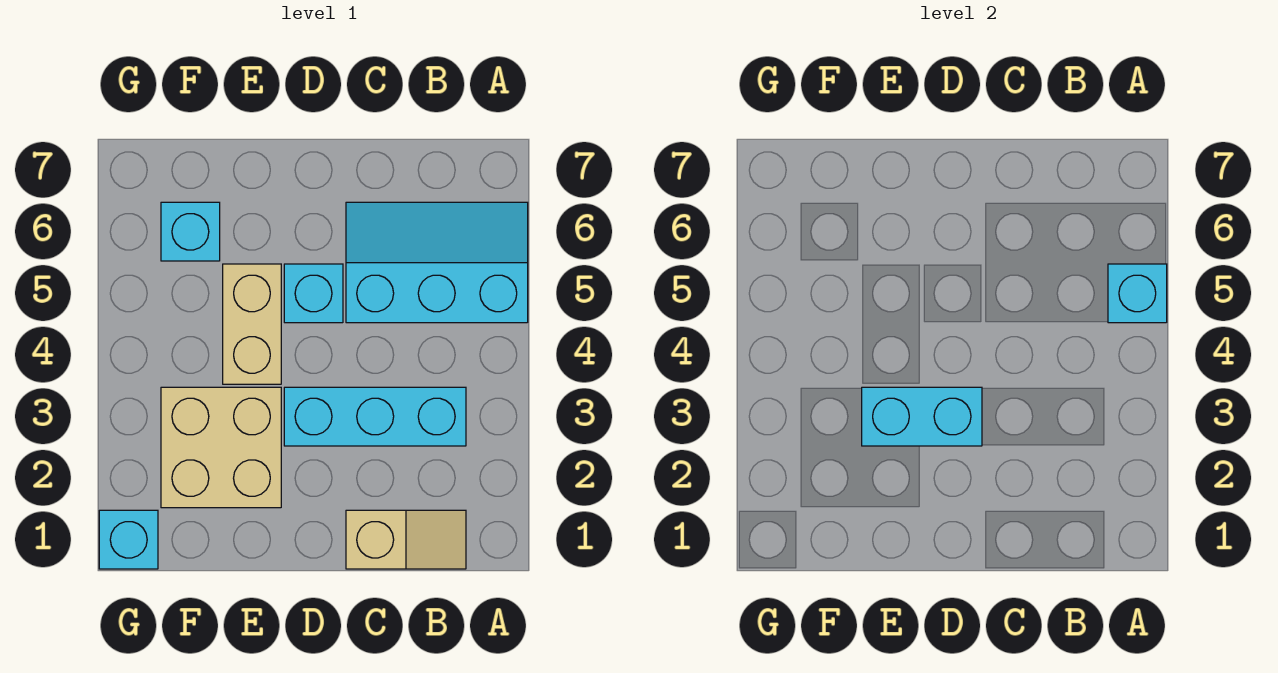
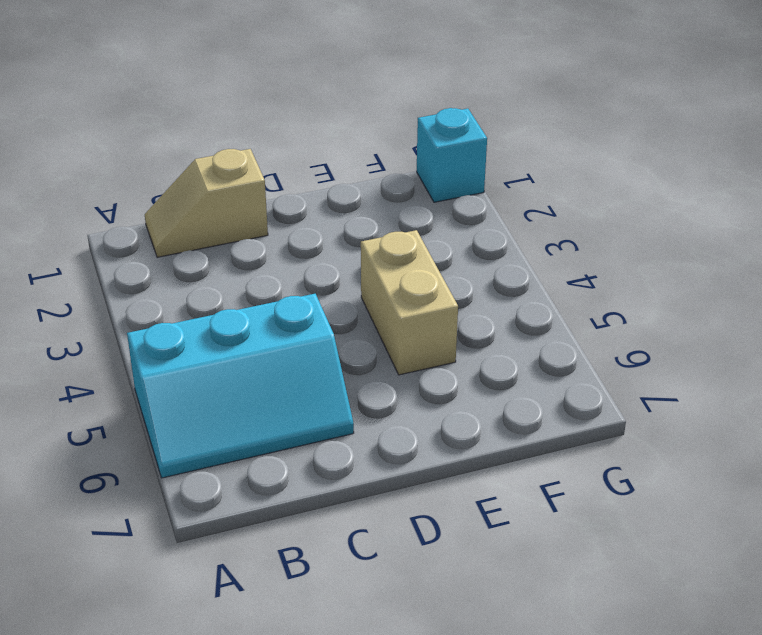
none -> cyan brick B3:D3 level 1
none -> cyan brick D5 level 1

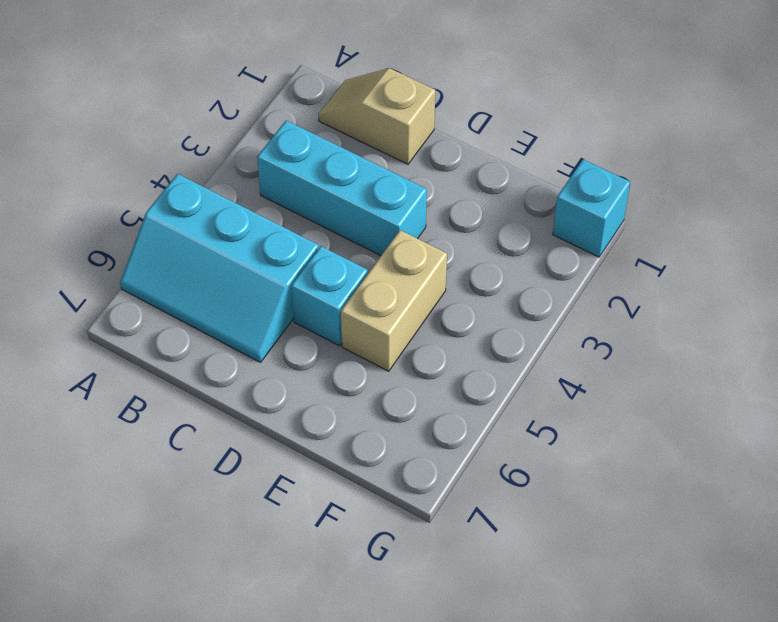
none -> tan brick E2:F3 level 1
none -> cyan brick F6 level 1

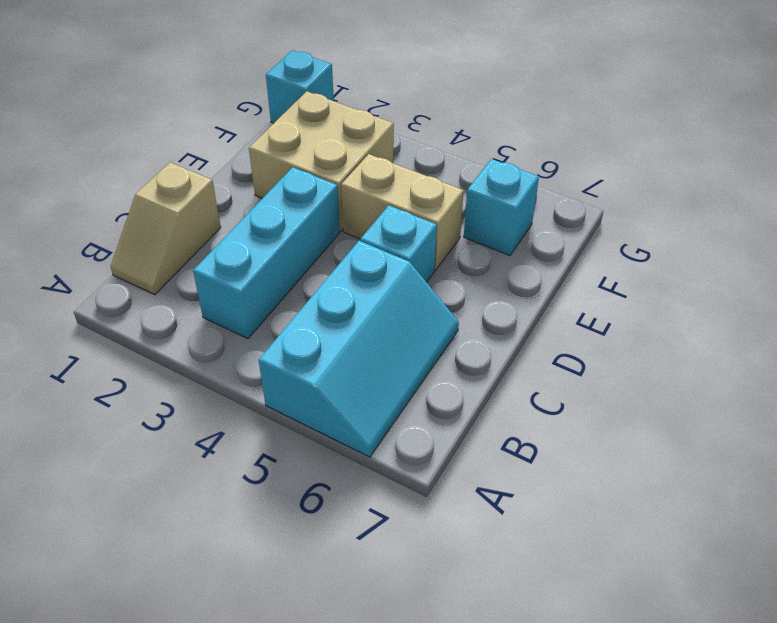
none -> cyan brick A5 level 2
none -> cyan brick D3:E3 level 2

